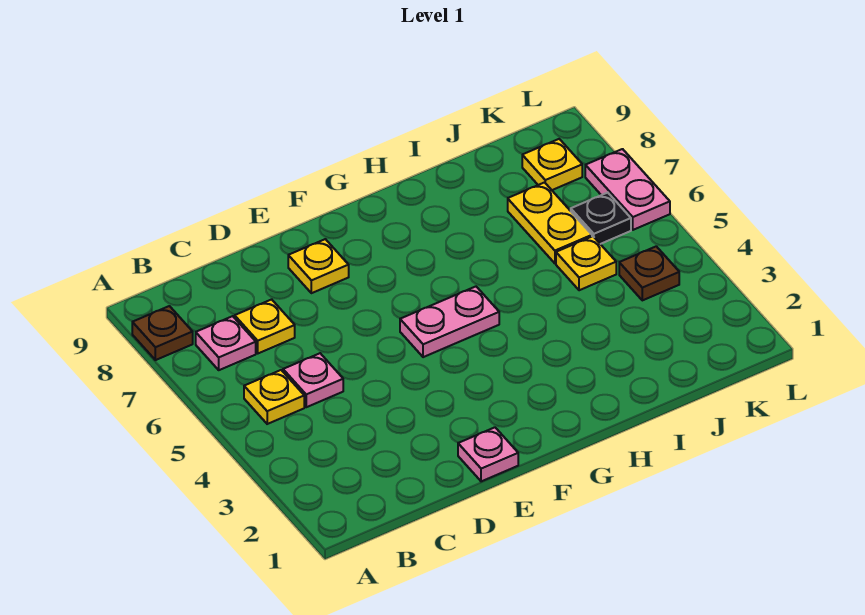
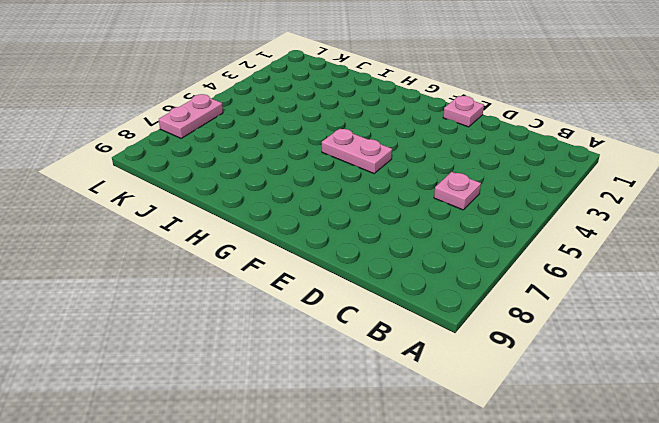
none -> brown plate A8 level 1
none -> yellow plate B5 level 1
none -> pink plate B7 level 1

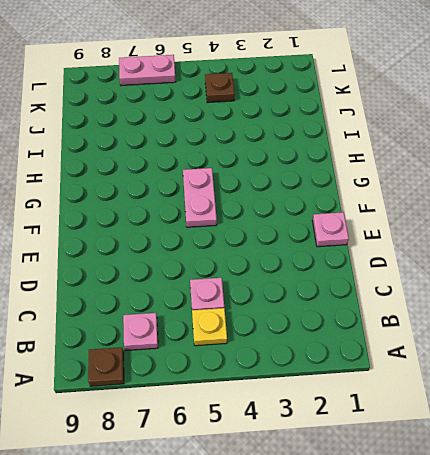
none -> yellow plate C7 level 1
none -> yellow plate E8 level 1
none -> yellow plate J5 level 1

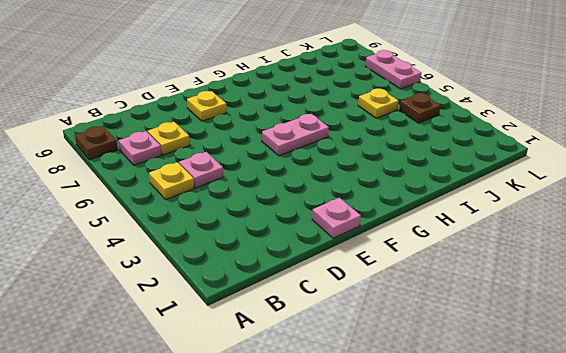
none -> yellow plate J6:J7 level 1
none -> black plate K6 level 1
none -> yellow plate K8 level 1

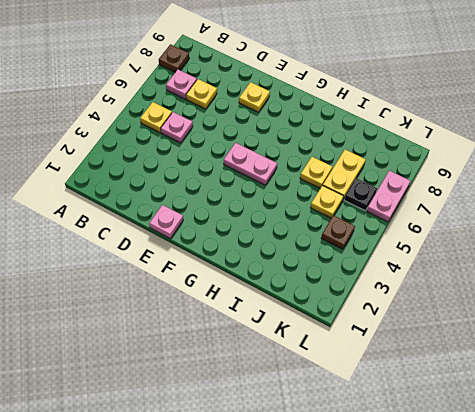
yellow plate I6 level 1 -> yellow plate K8 level 1

